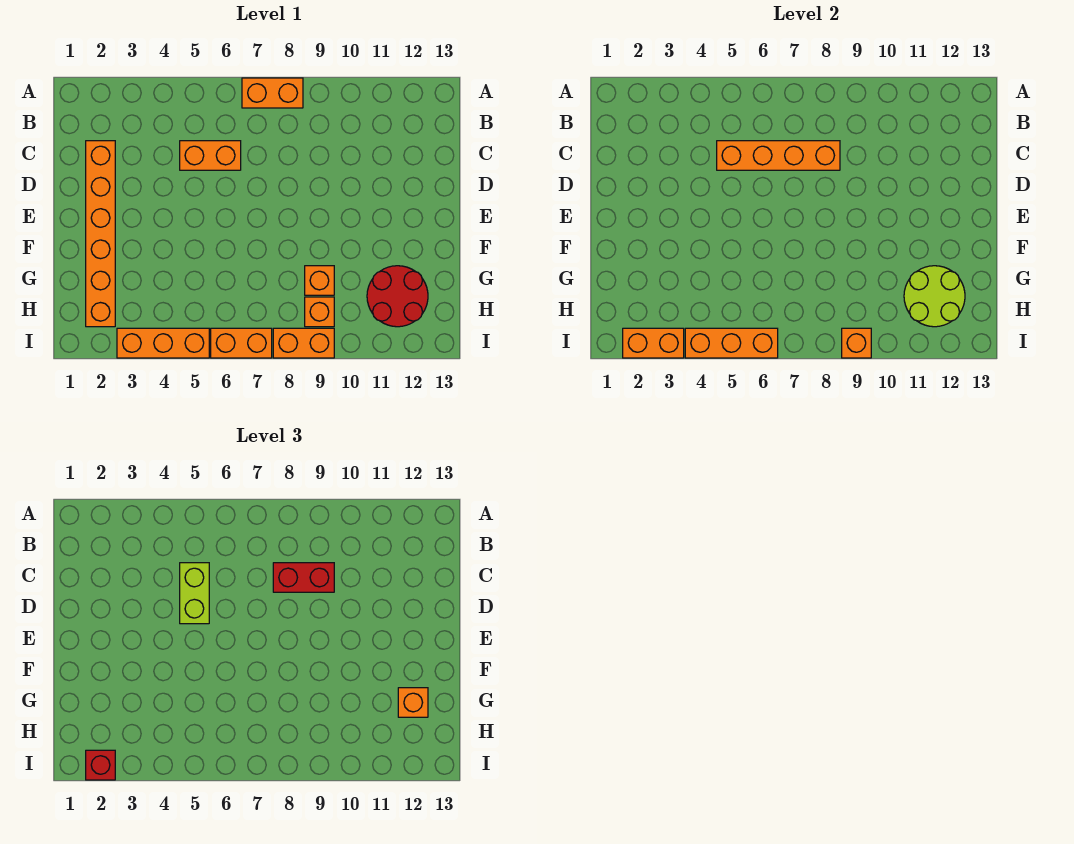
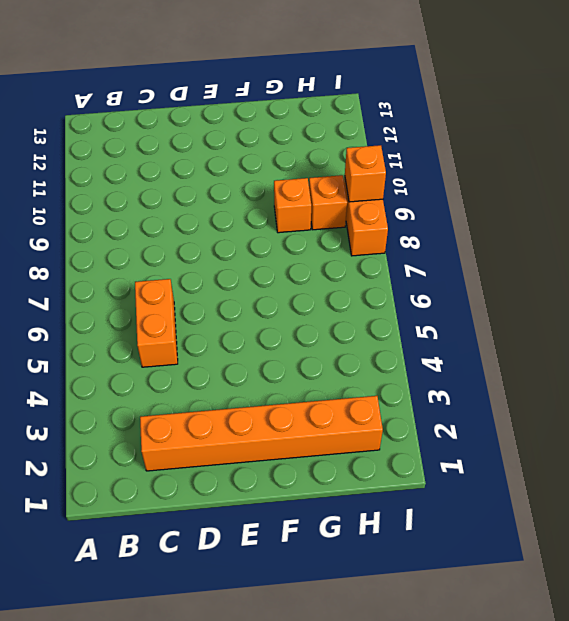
none -> orange brick A7:A8 level 1
none -> red round brick G11:H12 level 1
none -> orange brick I3:I5 level 1

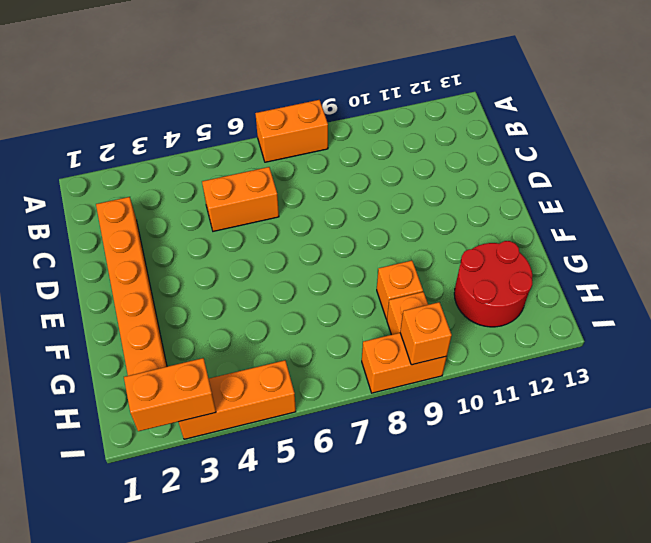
none -> orange brick I6:I7 level 1
none -> orange brick C5:C8 level 2
none -> lime round brick G11:H12 level 2

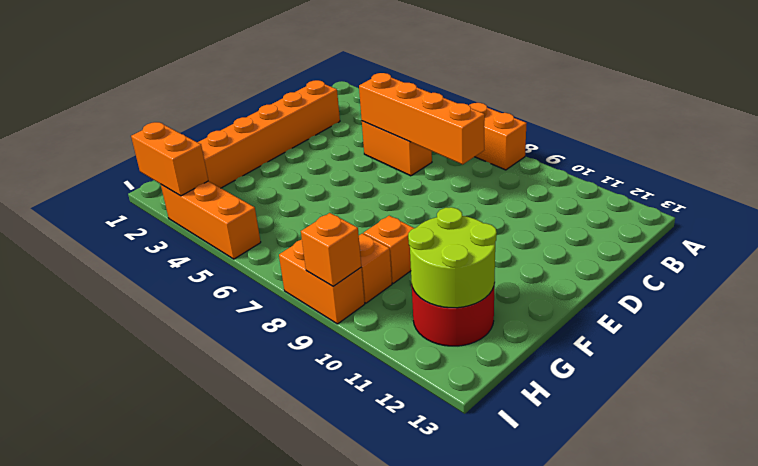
none -> orange brick I6:I7 level 1
none -> orange brick I4:I6 level 2
none -> lime brick C5:D5 level 3

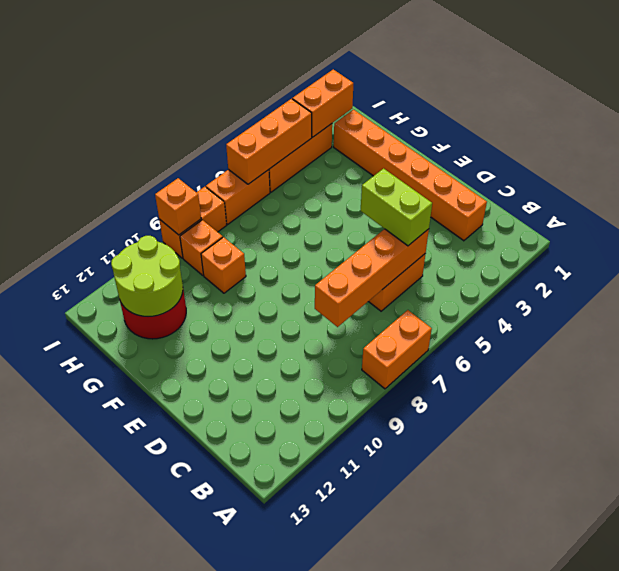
none -> red brick C8:C9 level 3
none -> orange brick G12 level 3
none -> red brick I2 level 3

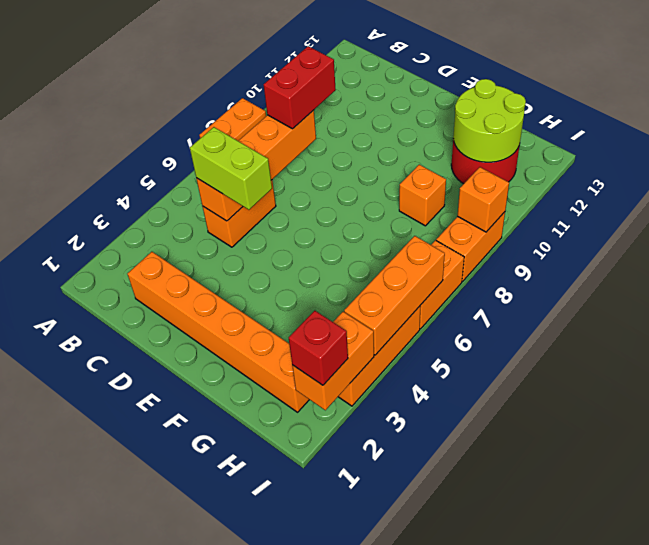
none -> orange brick H9 level 1
none -> orange brick G12 level 3

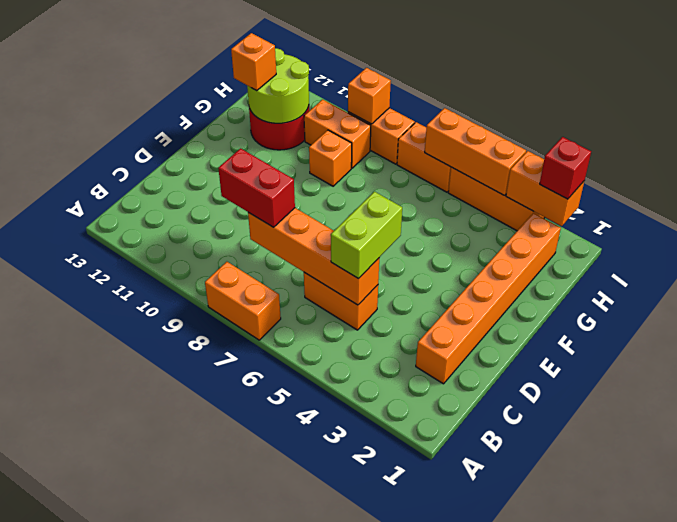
orange brick H9:H10 level 1 -> orange brick H9 level 1

